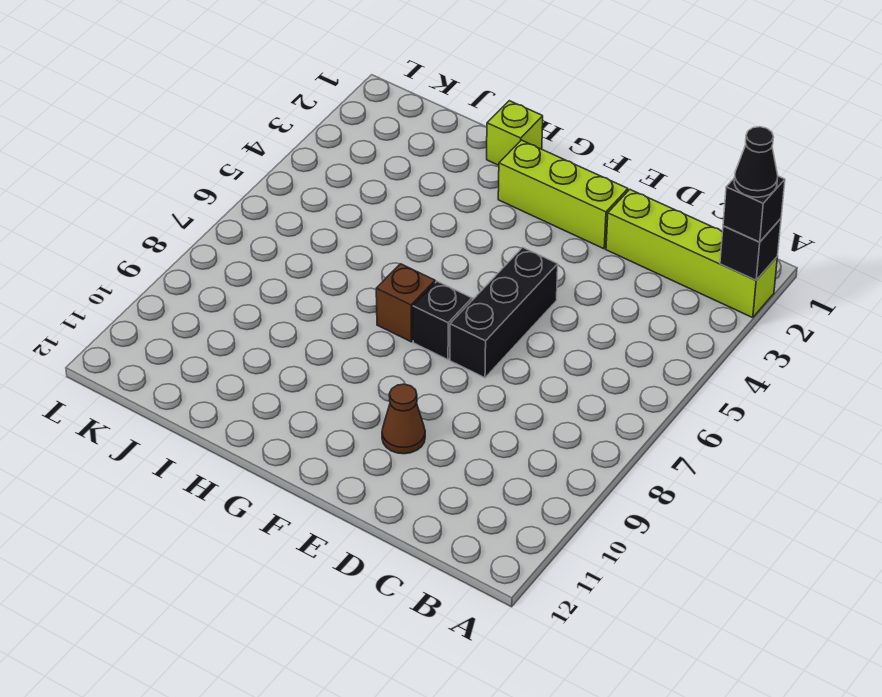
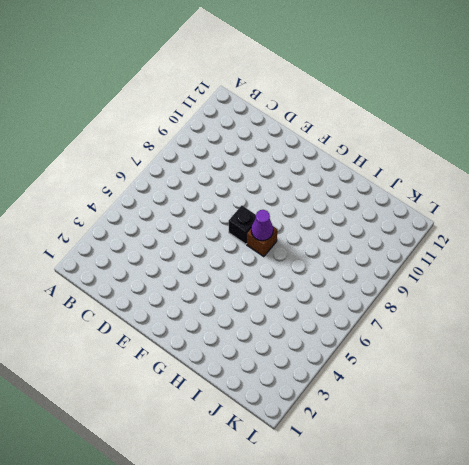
purple cone G7 level 2 -> none
none -> lime brick A2:D2 level 1
none -> lime brick E2:G2 level 1

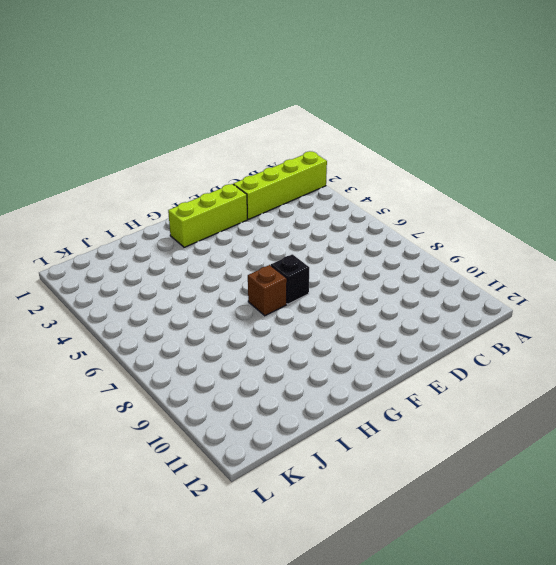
none -> black brick E5:E7 level 1
none -> brown cone E10 level 1

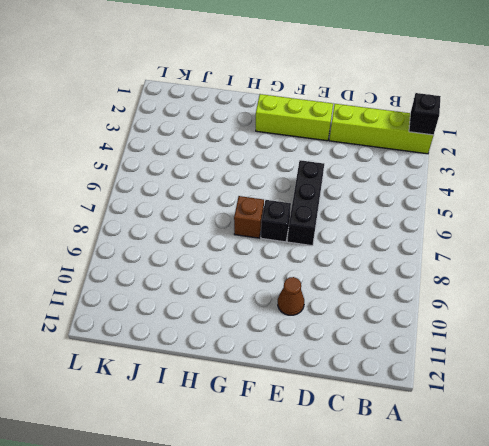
none -> lime brick H1 level 1
none -> black brick A2 level 3

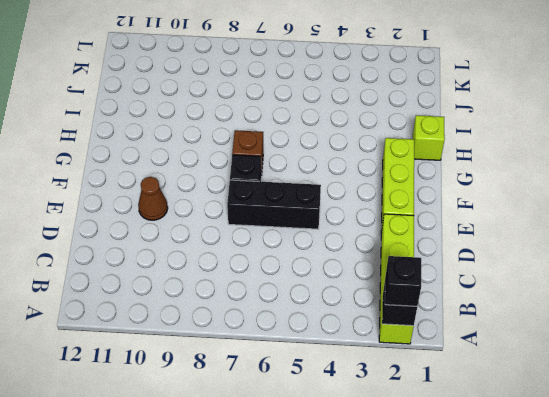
none -> black cone A2 level 4

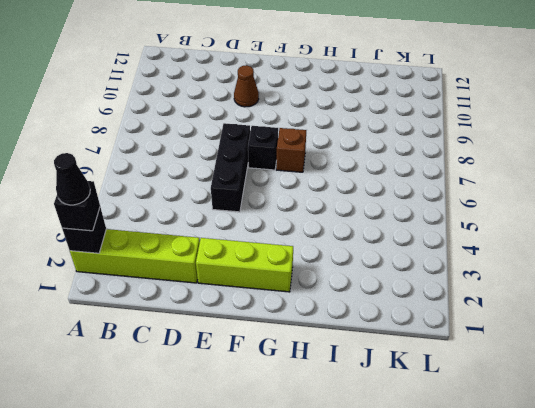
none -> lime brick H1 level 1

